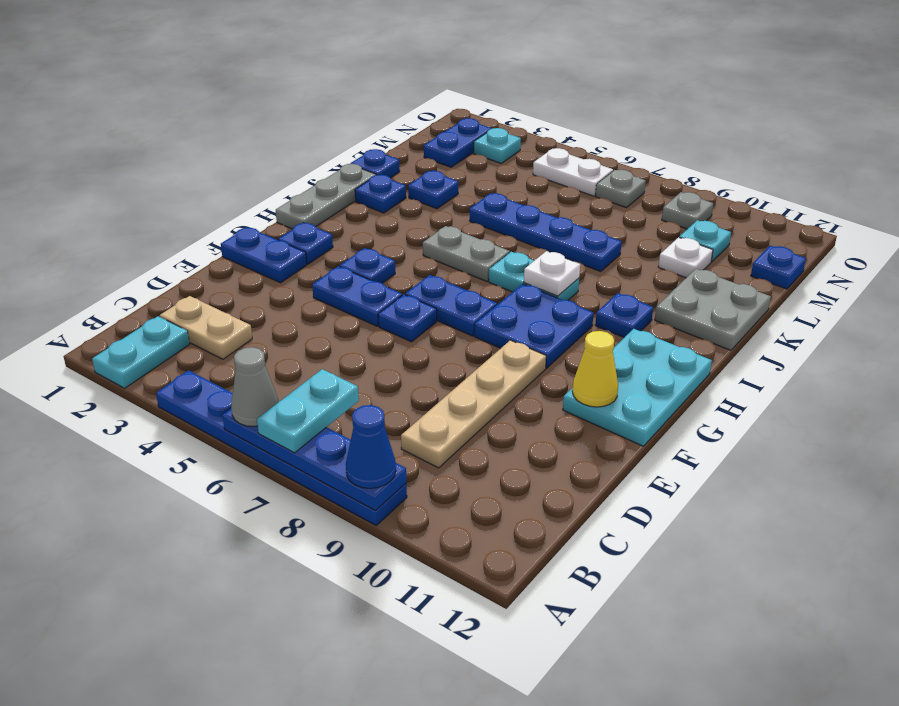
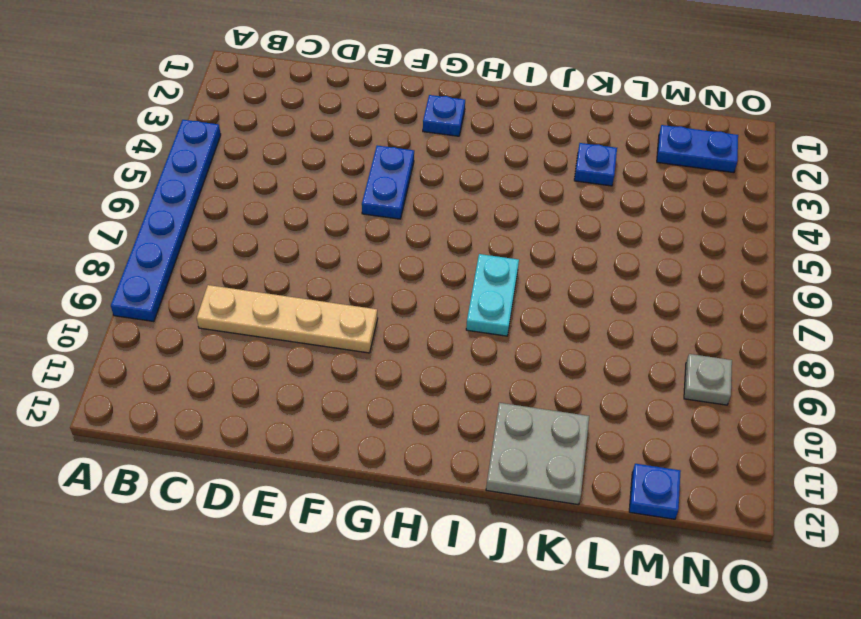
none -> cyan plate A2:B2 level 1
none -> tan plate C2:C3 level 1
none -> blue plate F1:F2 level 1
none -> blue plate F6 level 1

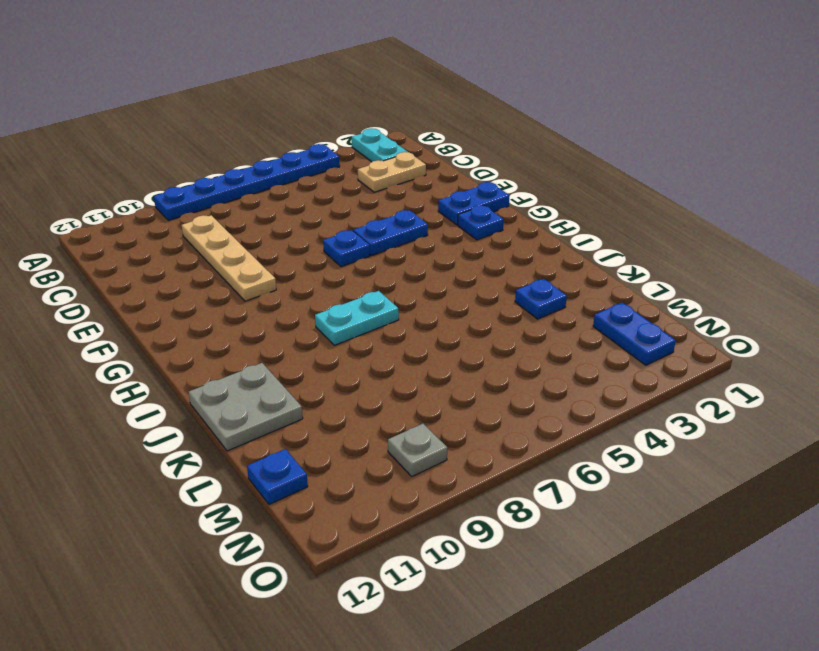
none -> cyan plate F11:H12 level 1
none -> blue plate G4 level 1
none -> blue plate G6:G7 level 1
none -> blue plate G8:H9 level 1

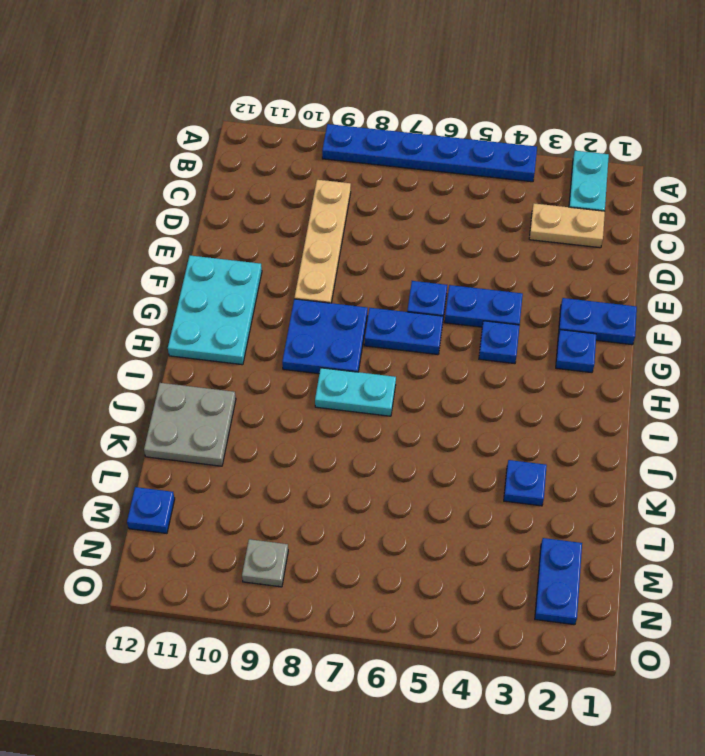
none -> grey plate H1:J1 level 1
none -> grey plate I5:I6 level 1
none -> blue plate I10 level 1
none -> blue plate J2 level 1

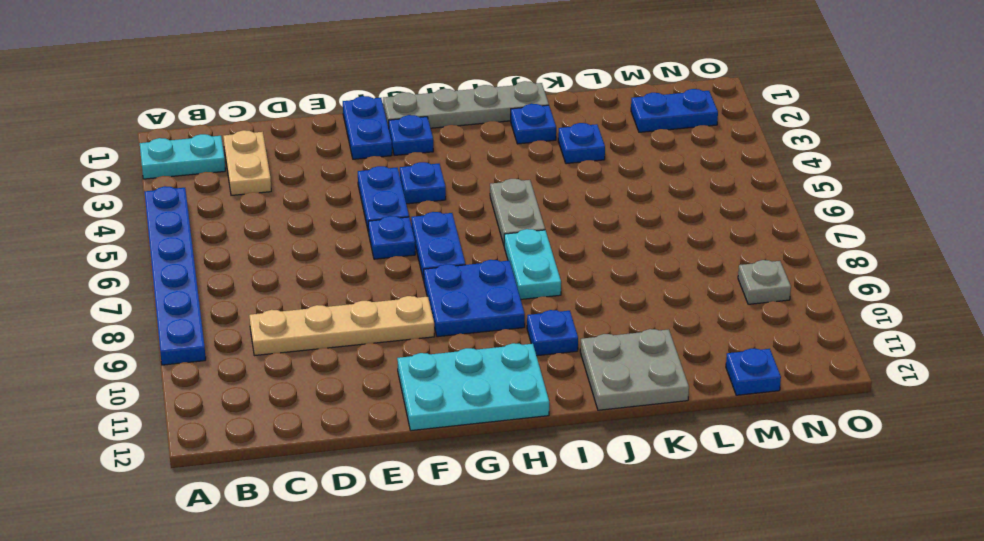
grey plate G1:J1 level 1 -> grey plate H1:J1 level 1
none -> blue plate K1 level 1
none -> blue plate K5:K8 level 1
none -> white plate L10 level 1
none -> cyan plate M10 level 1

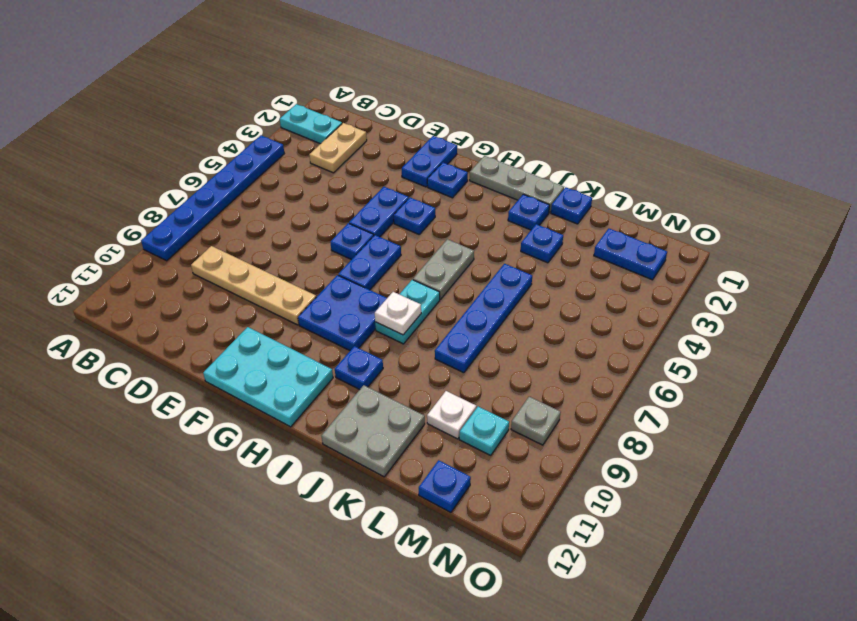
none -> cyan plate N3 level 1
none -> white plate N5:N6 level 1
none -> grey plate N7 level 1
none -> blue plate A6:A9 level 2

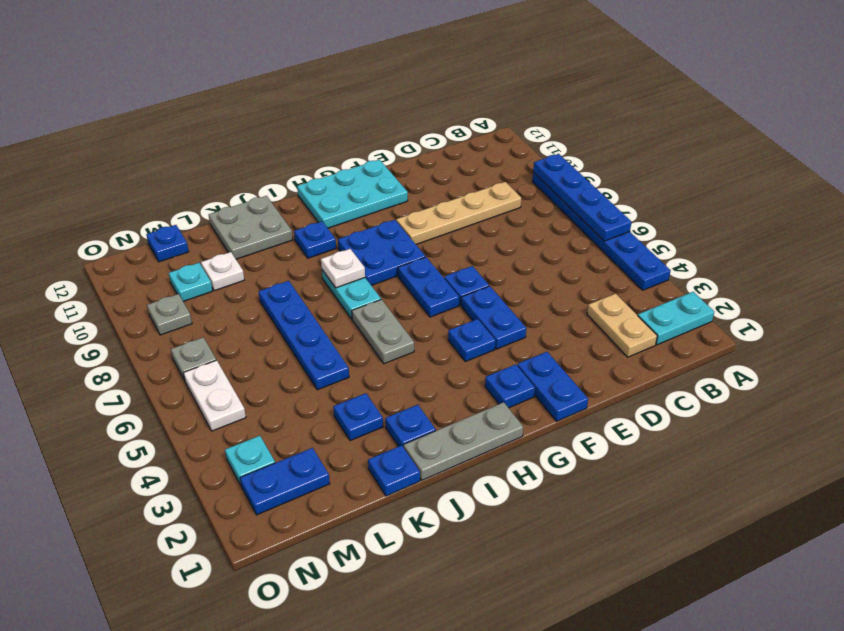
none -> yellow cone F11 level 2
none -> grey cone A6 level 3
none -> cyan plate A7:B7 level 3
none -> blue cone A9 level 3

